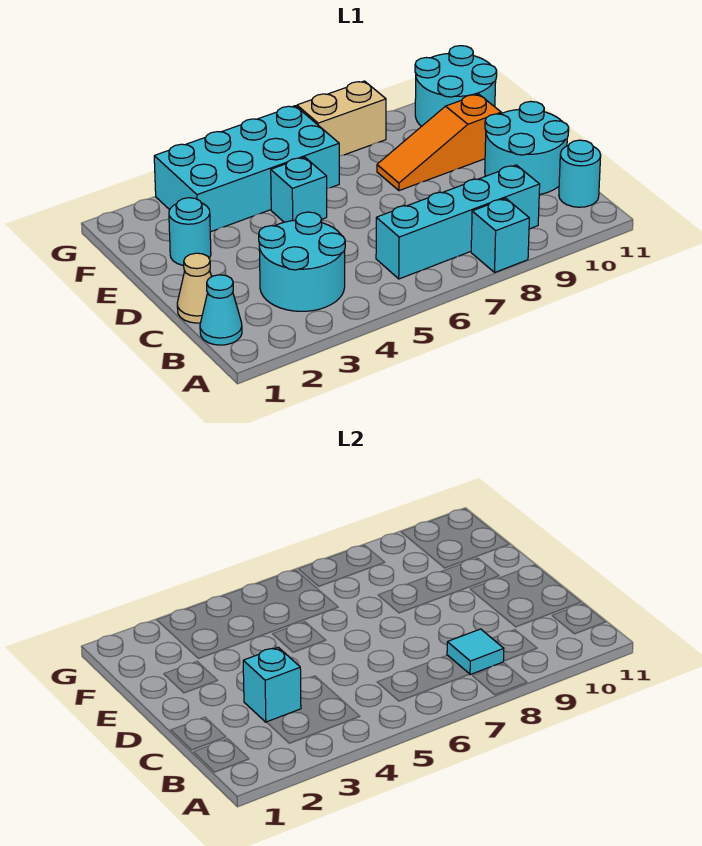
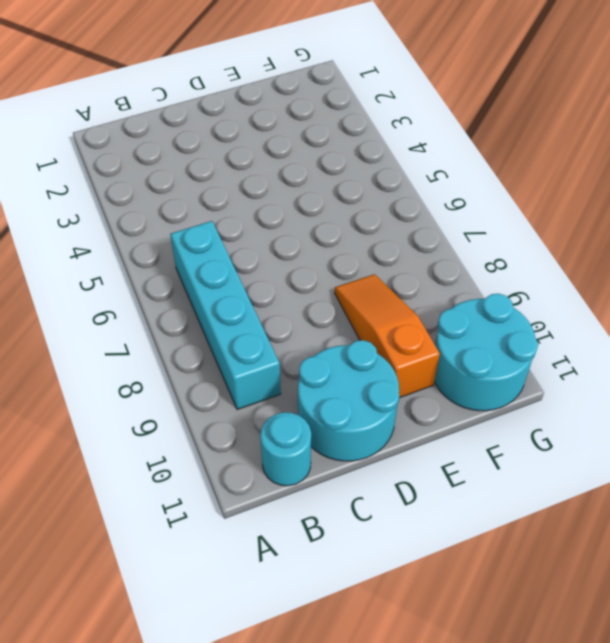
none -> cyan brick A8 level 1
none -> cyan cone B1 level 1
none -> cyan round brick B3:C4 level 1

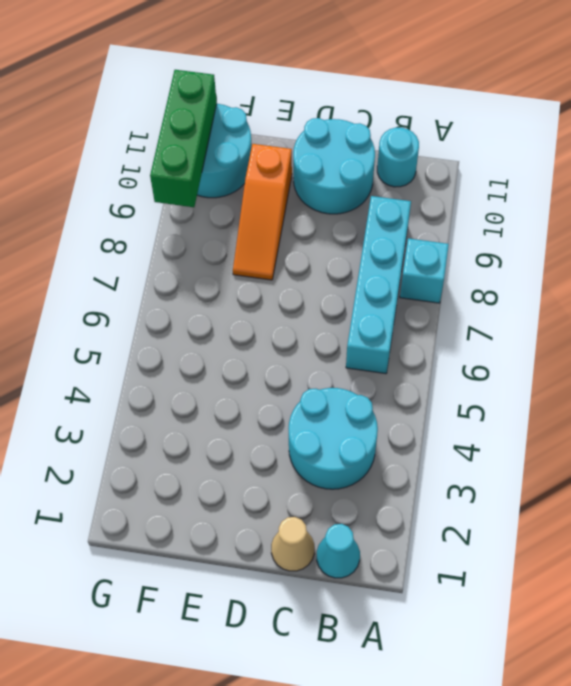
green brick G9:G11 level 2 -> none
none -> cyan round brick E2 level 1
none -> cyan brick E5 level 1
none -> cyan brick F3:G6 level 1

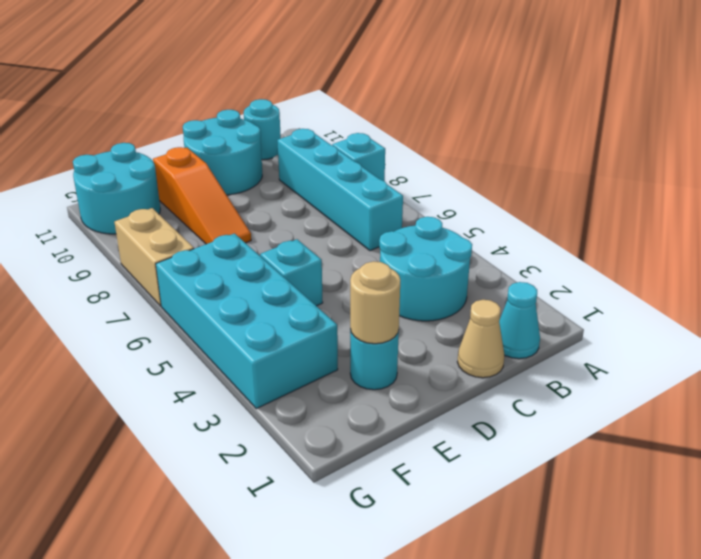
tan round brick E2 level 2 -> none
none -> cyan tile B8 level 2
none -> cyan brick C3 level 2

